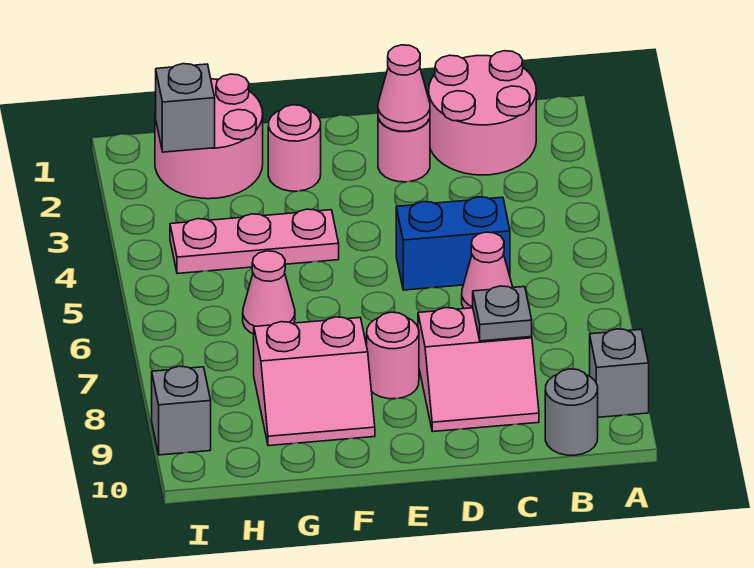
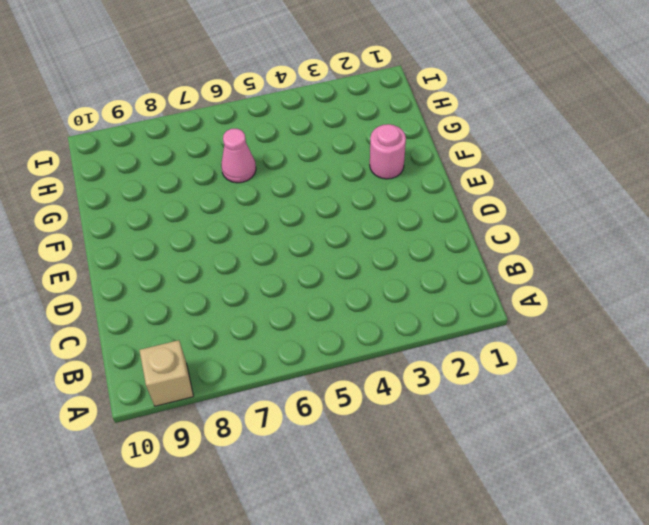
tan brick A9 level 1 -> grey brick A9 level 1
none -> pink round brick B1:C2 level 1
none -> grey round brick B10 level 1
none -> blue brick C5:D5 level 1

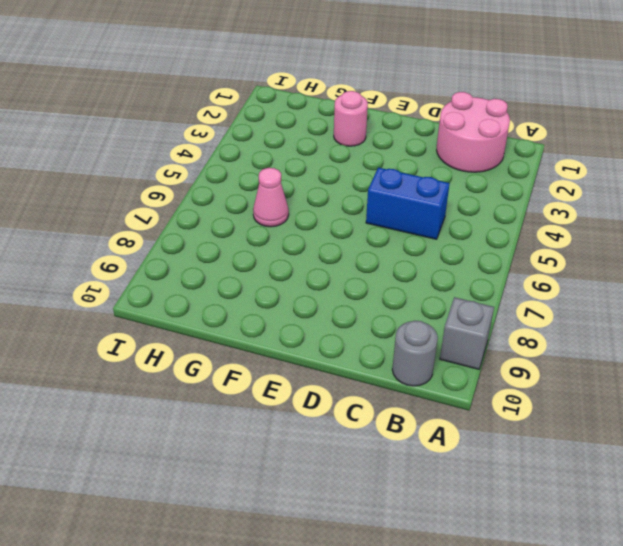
none -> pink cone C6 level 1
none -> pink slope C8:D9 level 1 top 8
none -> pink round brick D2 level 1

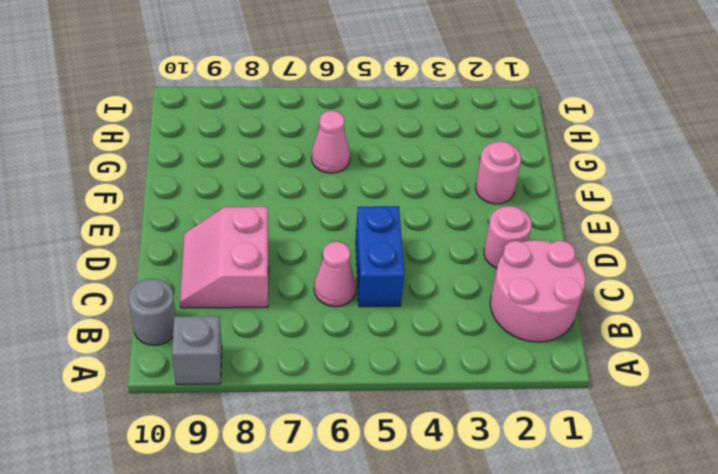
none -> pink round brick E8 level 1
none -> pink plate F4:H4 level 1
none -> pink slope F8:G9 level 1 top 8

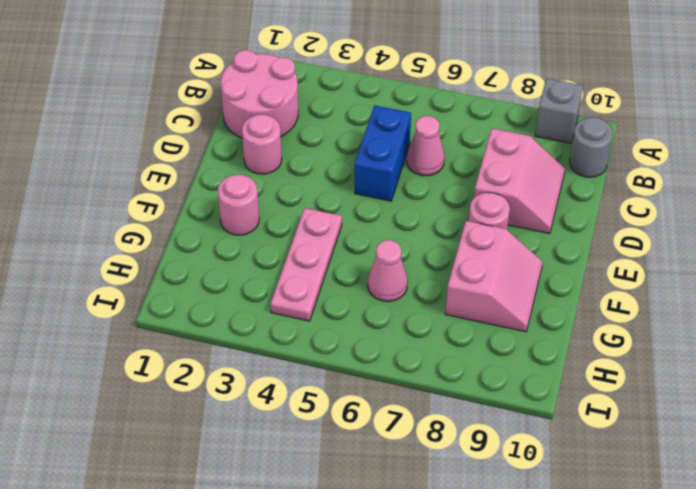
none -> pink round brick G1:H2 level 1
none -> grey brick I9 level 1
none -> grey plate C8 level 2

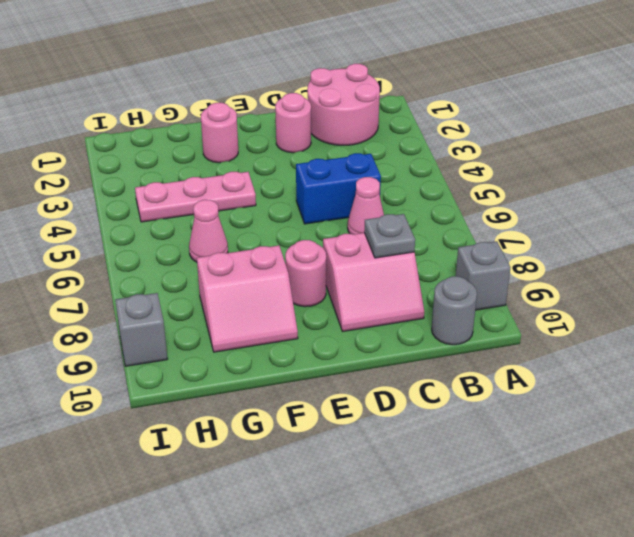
none -> pink round brick G1:H2 level 1
none -> pink cone D2 level 2
none -> grey brick H2 level 2

